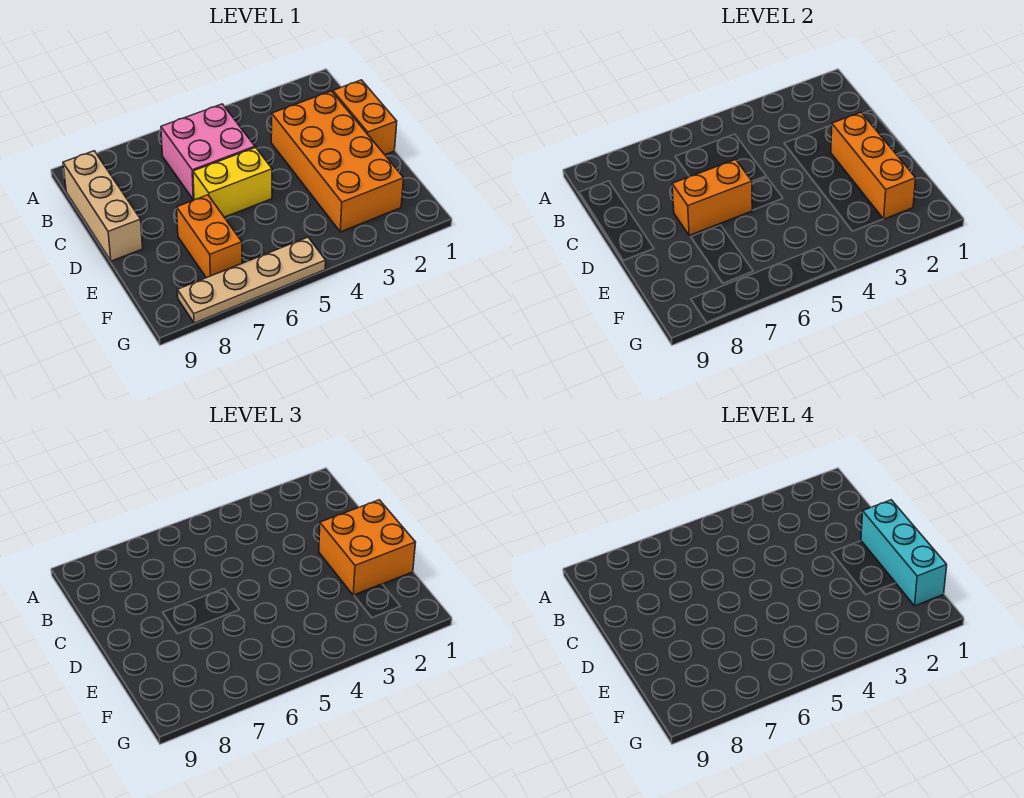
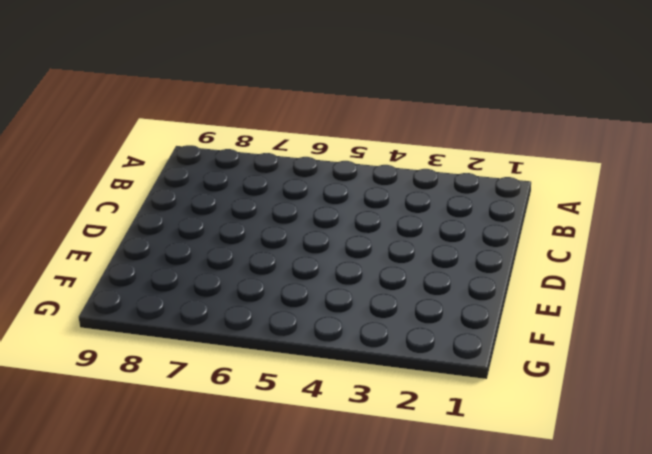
none -> pink brick B5:C6 level 1
none -> tan brick B9:D9 level 1

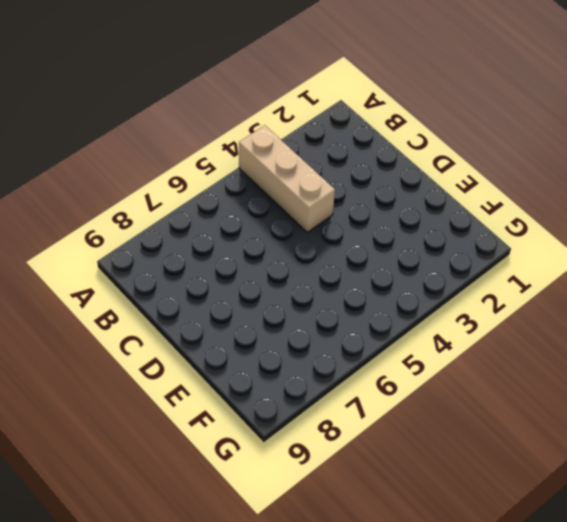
tan brick A4:C4 level 1 -> tan brick B9:D9 level 1
none -> pink brick B5:C6 level 1
none -> orange brick C1:D1 level 1

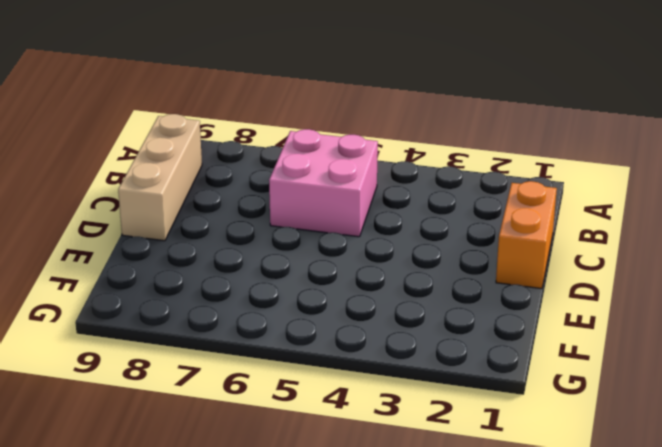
none -> orange brick C2:F3 level 1
none -> yellow brick D5:D6 level 1

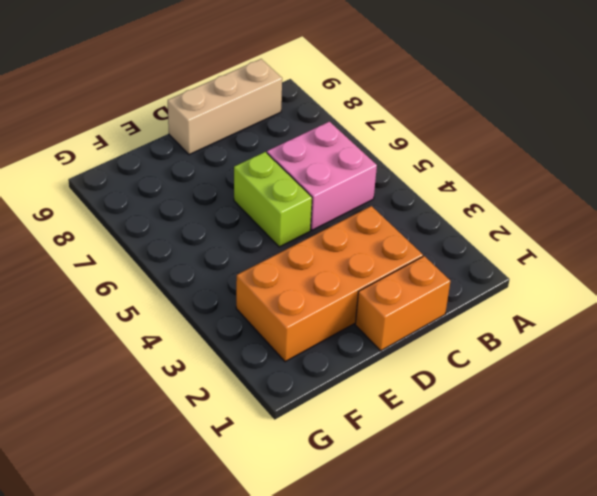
lime brick D5:D6 level 1 -> yellow brick D5:D6 level 1
none -> orange brick E7:F7 level 1
none -> tan plate G5:G8 level 1

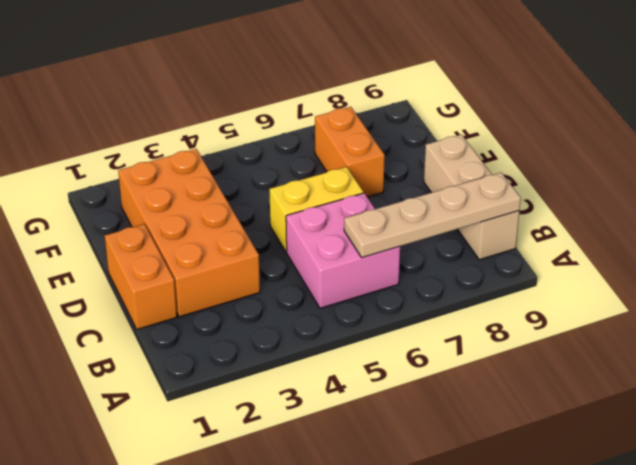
tan plate B6:B9 level 2 -> tan plate G5:G8 level 1
none -> orange brick D2:F2 level 2
none -> orange brick D6:D7 level 2

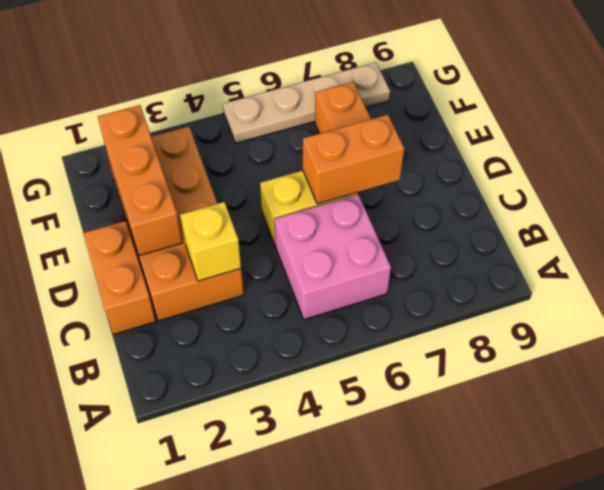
yellow brick C3 level 2 -> none
none -> tan brick B9:D9 level 1
none -> orange brick D1:E2 level 3

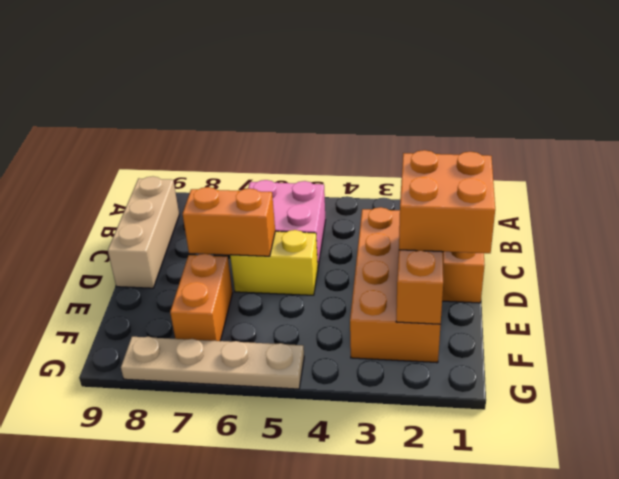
none -> cyan brick D1:F1 level 4

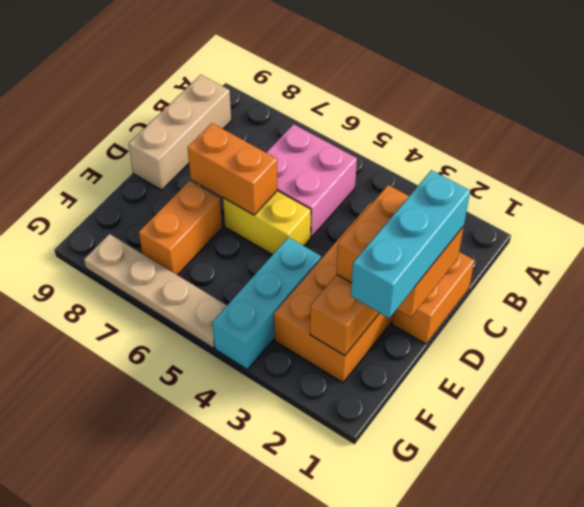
cyan brick E4:G4 level 1 -> none

